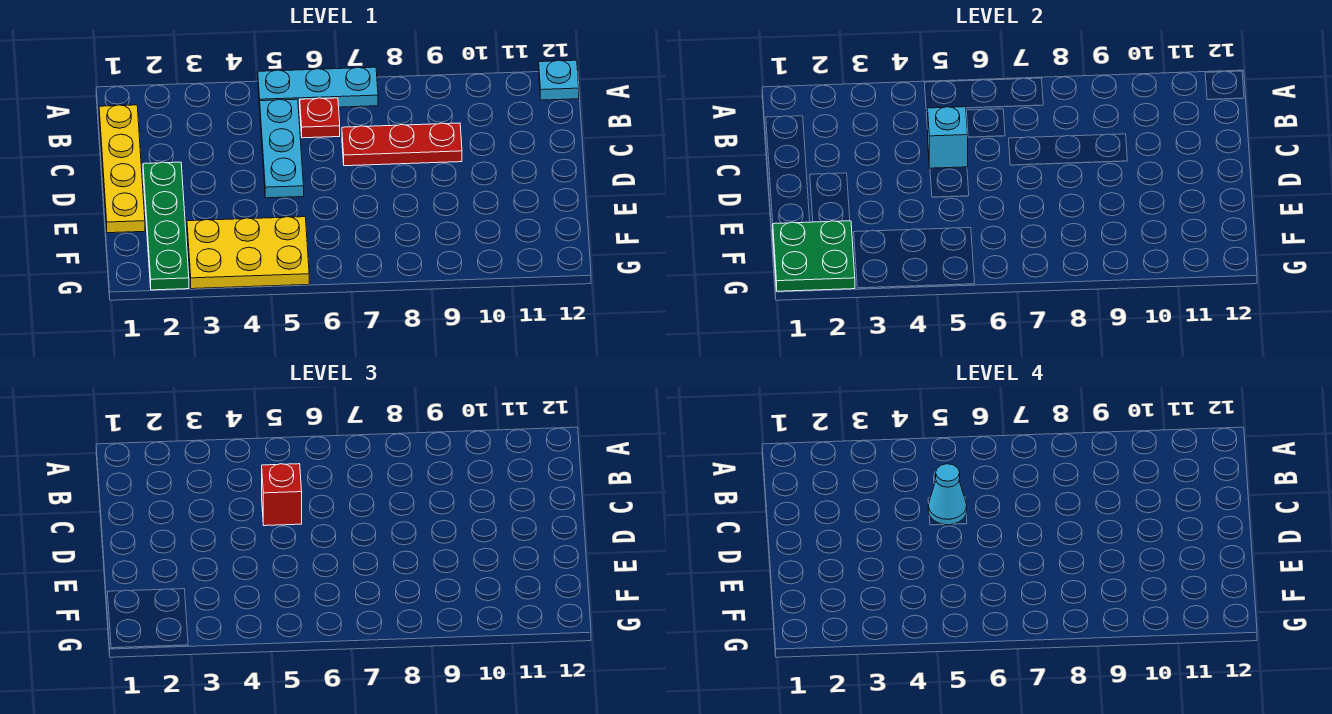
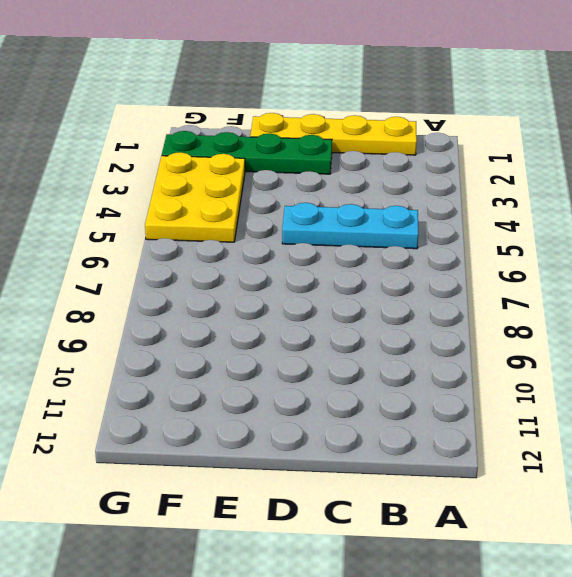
none -> cyan plate A5:A7 level 1
none -> cyan plate A12 level 1
none -> red plate B6 level 1

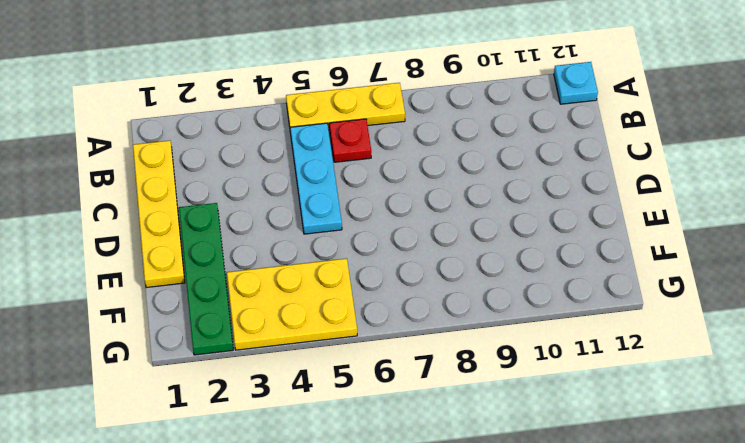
yellow plate A5:A7 level 1 -> cyan plate A5:A7 level 1
none -> red plate C7:C9 level 1
none -> cyan brick C5 level 2
none -> green plate F1:G2 level 2

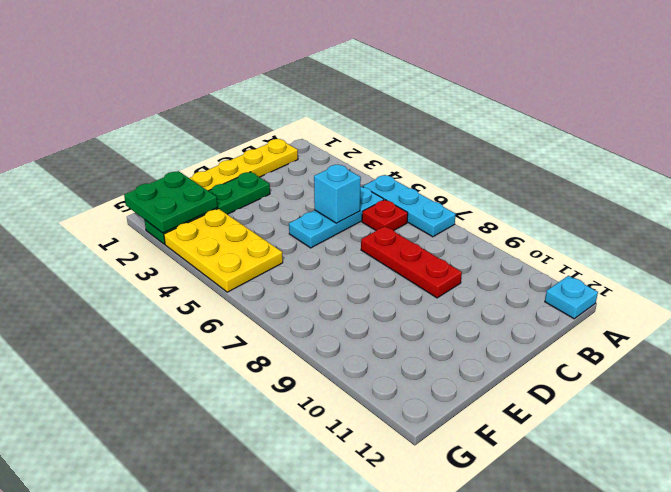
none -> red brick C5 level 3
none -> cyan cone C5 level 4

